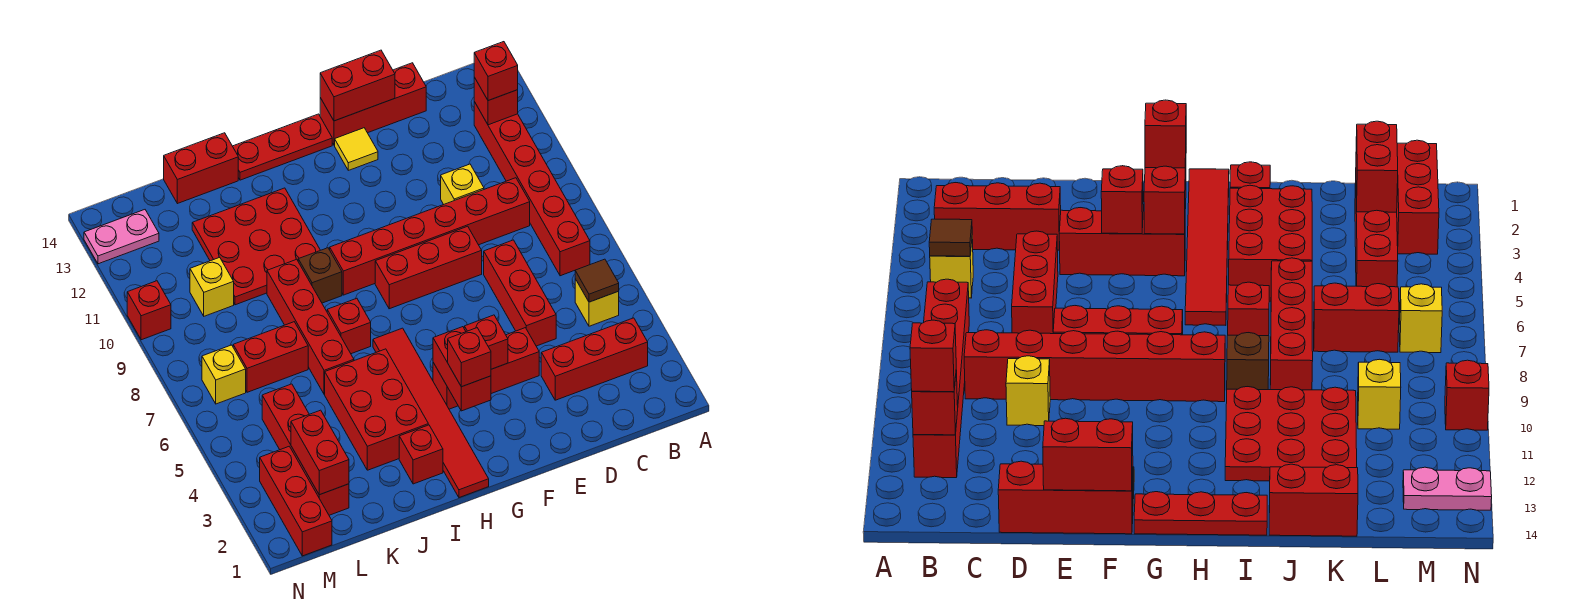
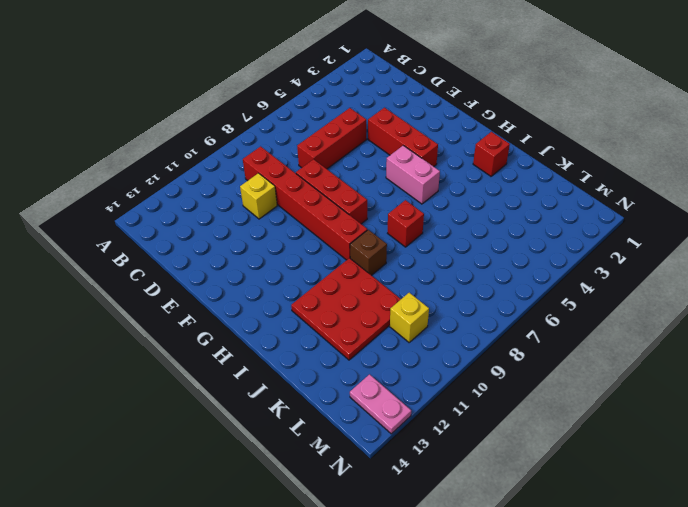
pink brick G5:H5 level 1 -> red tile H1:H6 level 1
none -> red brick B3:D3 level 1
none -> yellow brick B5 level 1
none -> red brick B7:B12 level 1
none -> red brick D14:F14 level 1

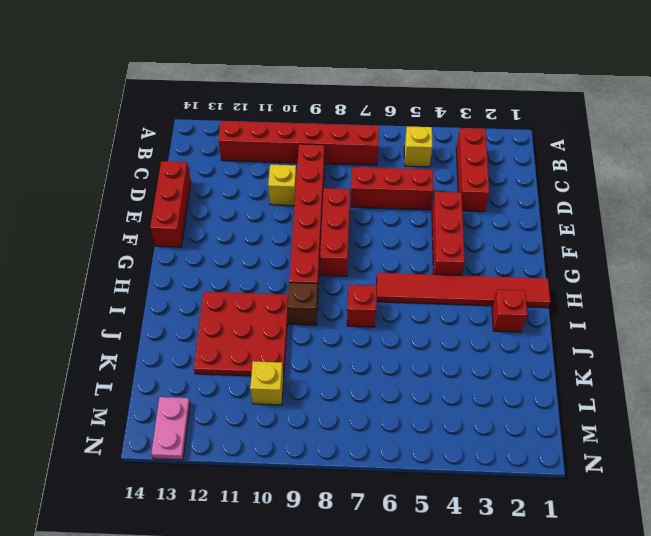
none -> yellow tile F13 level 1
none -> red plate G14:I14 level 1
none -> red brick I3:J5 level 1
none -> red brick J6:J9 level 1

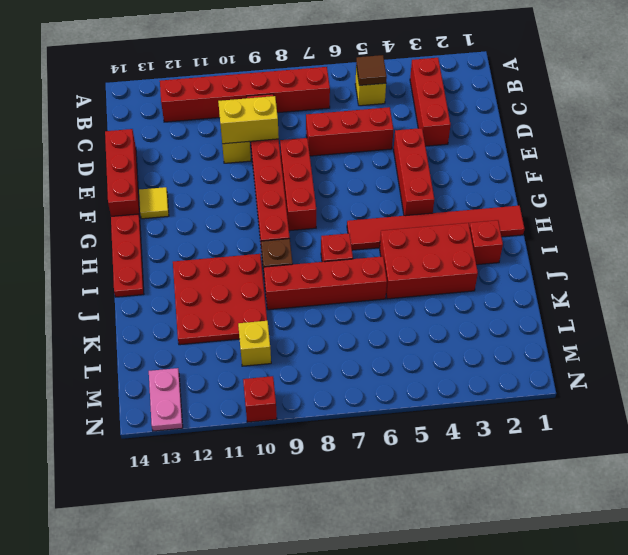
yellow brick D9:D10 level 2 -> none
none -> red brick J14:K14 level 1
none -> red brick K7:L7 level 1
none -> red brick L2:L5 level 1
none -> red brick M1:M3 level 1

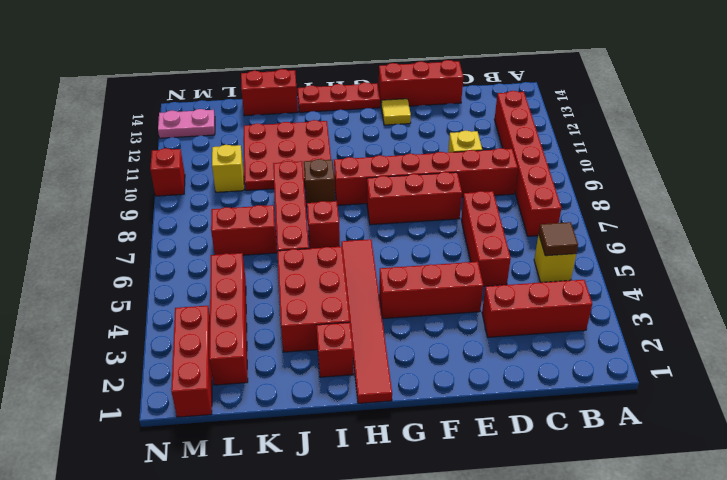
none -> yellow brick M7 level 1
none -> red brick B12 level 2
none -> red brick E14:F14 level 2
none -> red brick F4 level 2

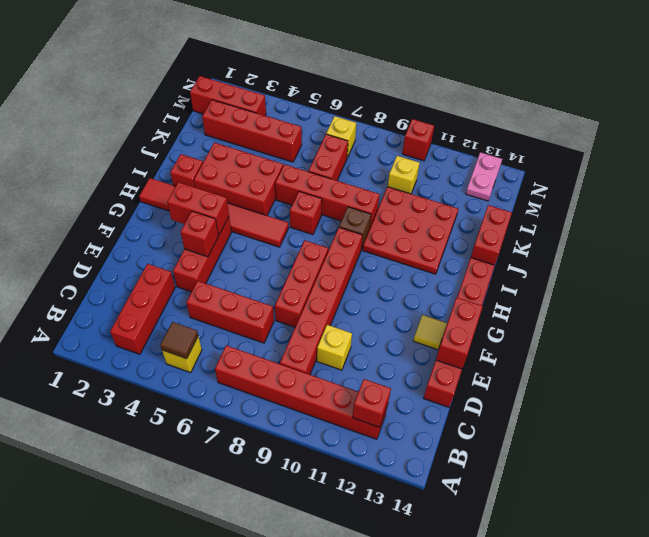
none -> red brick L2:L3 level 2
none -> red brick B12 level 3
none -> red brick G3 level 3

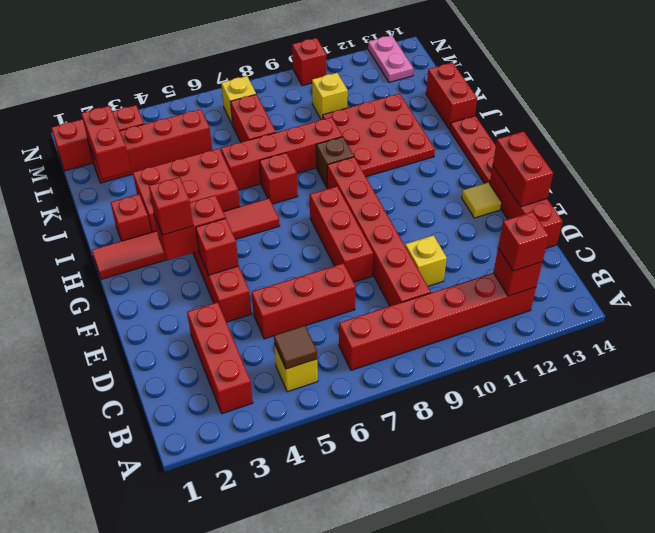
red brick K2:L2 level 2 -> red brick L2:L3 level 2

